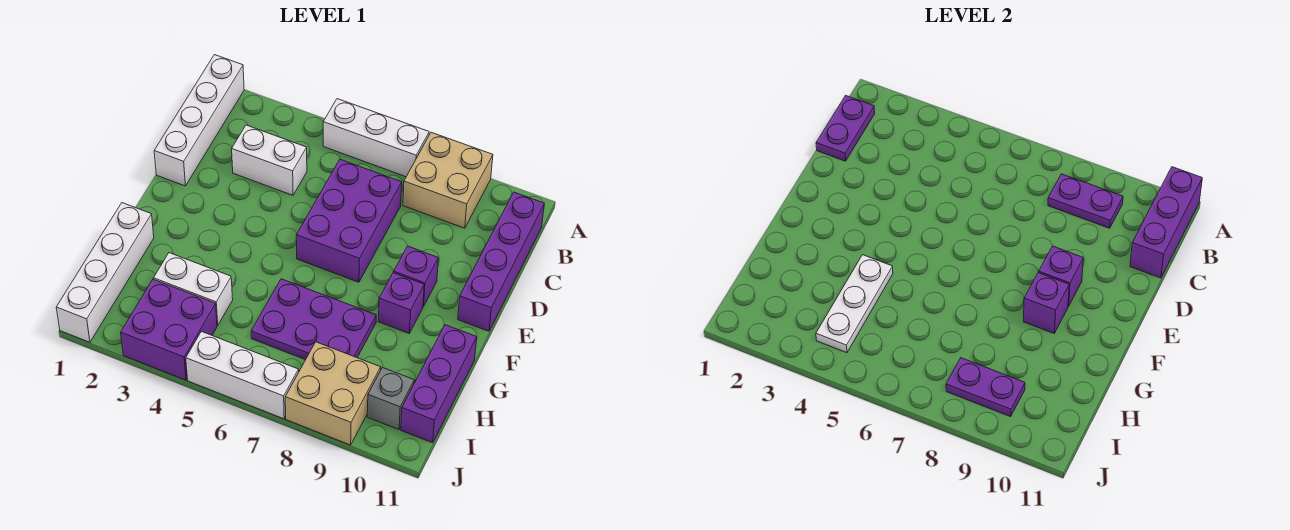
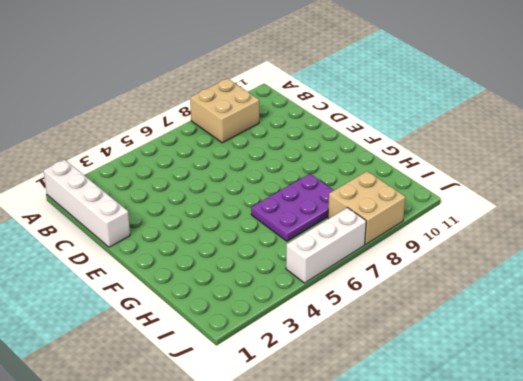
none -> white brick A5:A7 level 1
none -> purple brick B11:E11 level 1
none -> white brick C3:C4 level 1

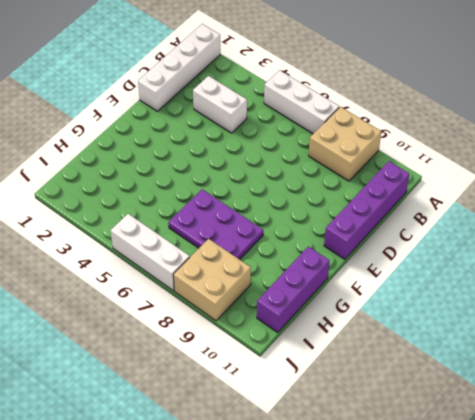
none -> purple brick C6:E7 level 1
none -> purple brick E9 level 1
none -> purple brick F9 level 1

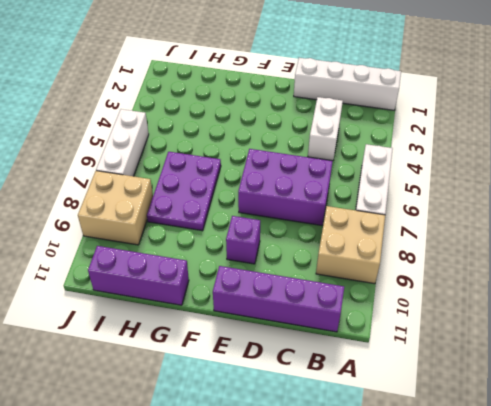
none -> purple brick F9 level 1
none -> white brick G1:J1 level 1
none -> white brick H3:H4 level 1

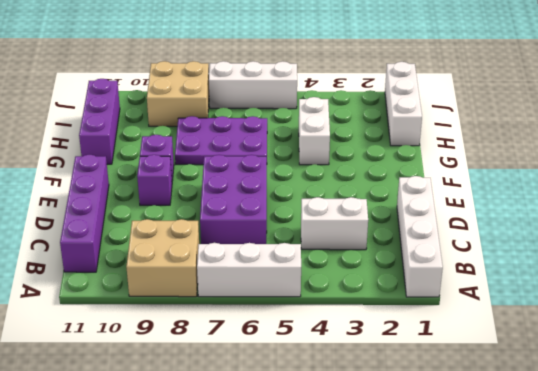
white brick G4:H4 level 1 -> white brick H3:H4 level 1
white brick H1:J1 level 1 -> white brick G1:J1 level 1
none -> purple brick I3:J4 level 1
none -> grey brick I10 level 1
none -> purple brick A11:C11 level 2

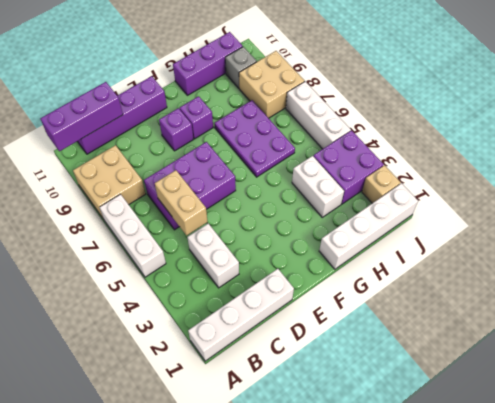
tan brick C5:C6 level 2 -> none
tan brick J2 level 1 -> none
none -> purple plate B1:C1 level 2
none -> purple plate B8:B9 level 2
none -> purple brick E9 level 2

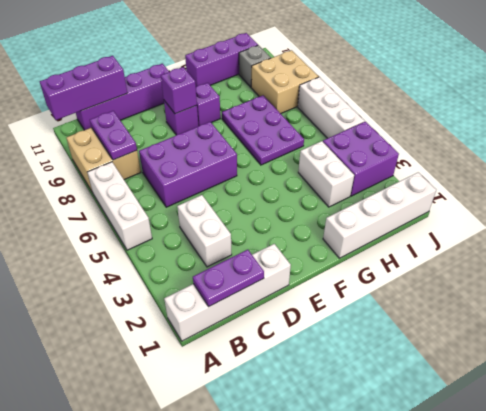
none -> purple brick F9 level 2
none -> white plate G4:I4 level 2
none -> purple plate I8:I9 level 2

